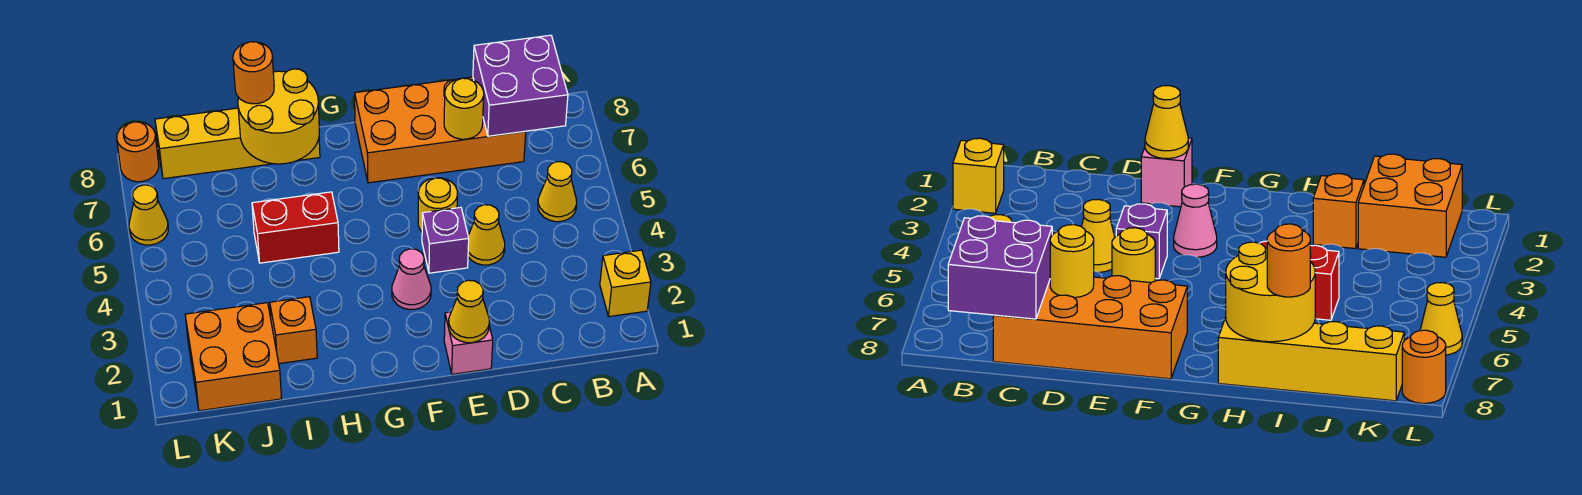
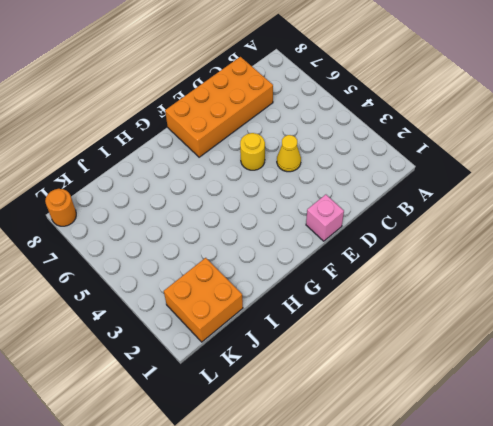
none -> yellow brick A2 level 1
none -> yellow cone B5 level 1
none -> purple brick E4 level 1

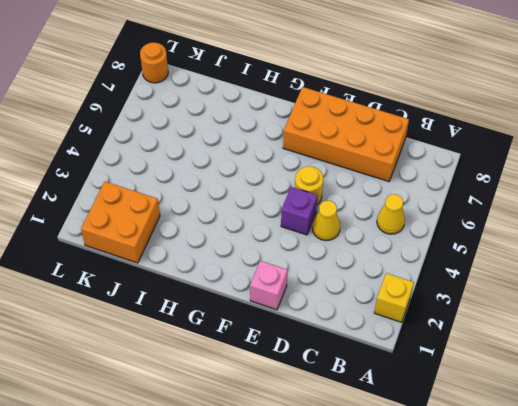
none -> pink cone F3 level 1
none -> red brick H5:I5 level 1
none -> yellow brick H8:K8 level 1

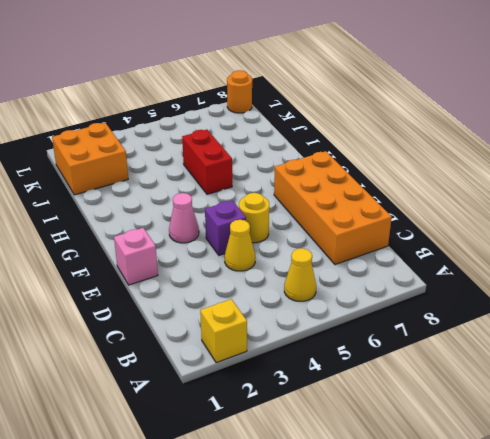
none -> yellow brick H8:K8 level 1
none -> orange brick I2 level 1
none -> yellow cone L6 level 1

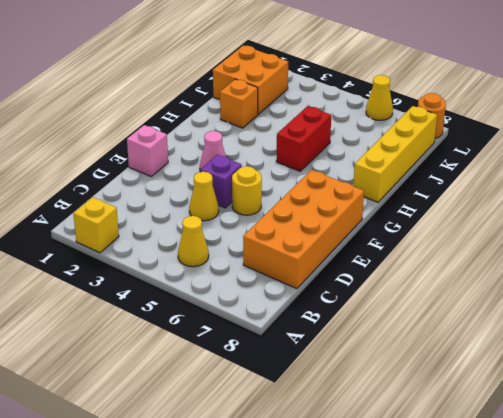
none -> purple brick B7:C8 level 2
none -> yellow round brick D7 level 2
none -> yellow cone E1 level 2

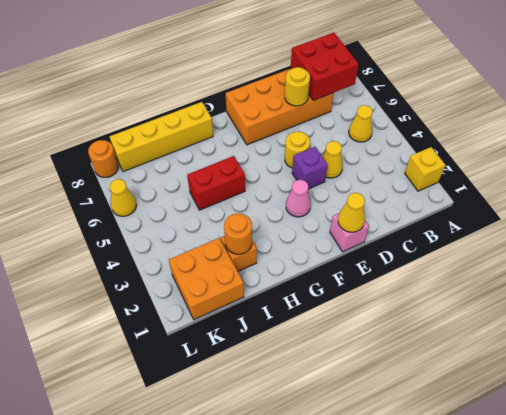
red brick B7:C8 level 2 -> purple brick B7:C8 level 2
orange round brick I2 level 2 -> orange round brick I8 level 3
none -> yellow round brick H7:I8 level 2

